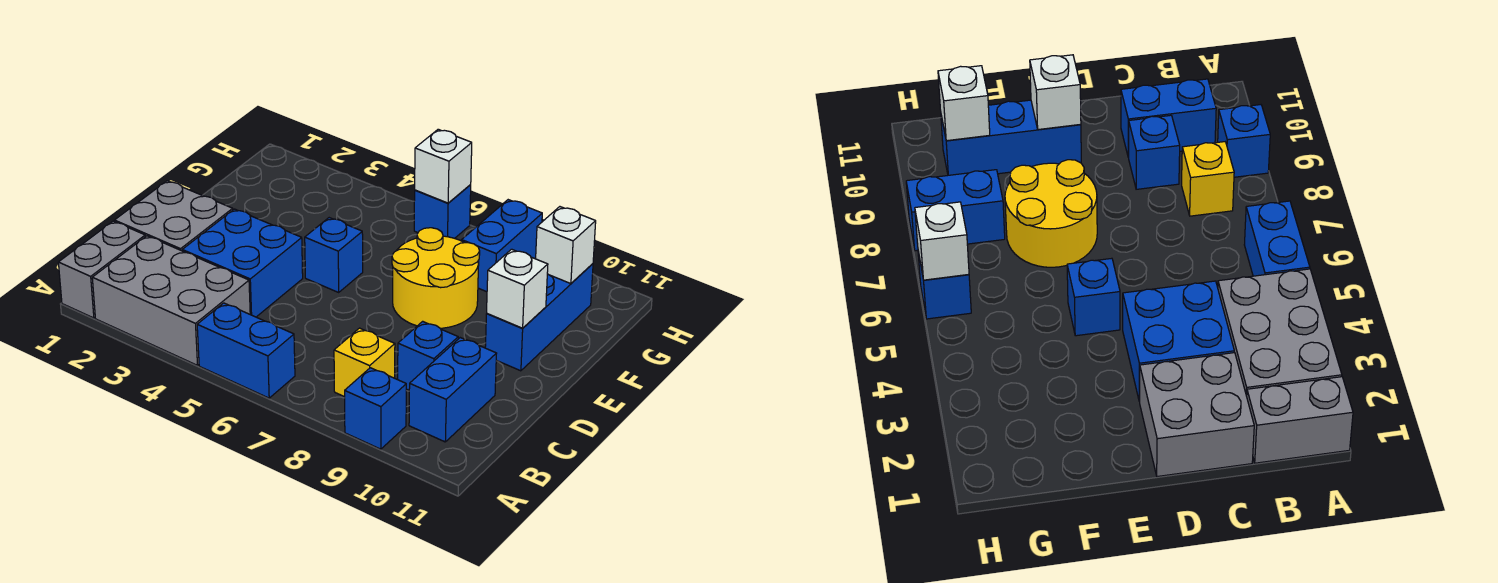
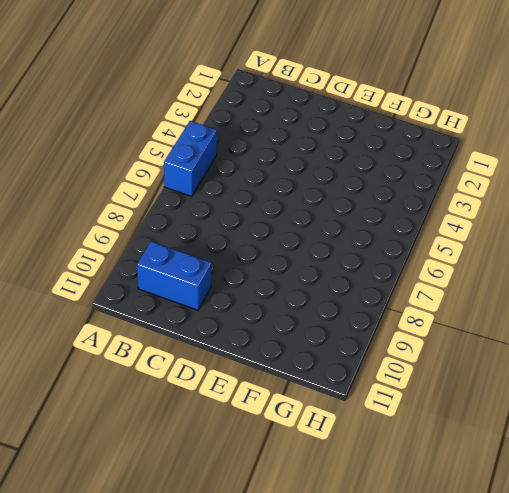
none -> grey brick A1:B1 level 1
none -> grey brick A2:B4 level 1
none -> blue brick A9 level 1

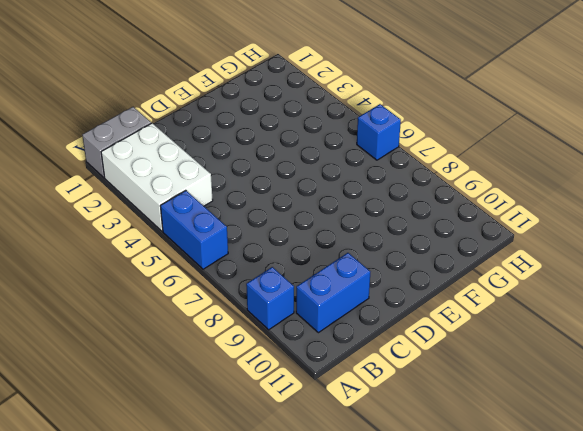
white brick A2:B4 level 1 -> grey brick A2:B4 level 1
none -> yellow brick B8 level 1
none -> grey brick C1:D2 level 1
none -> blue brick C3:D4 level 1

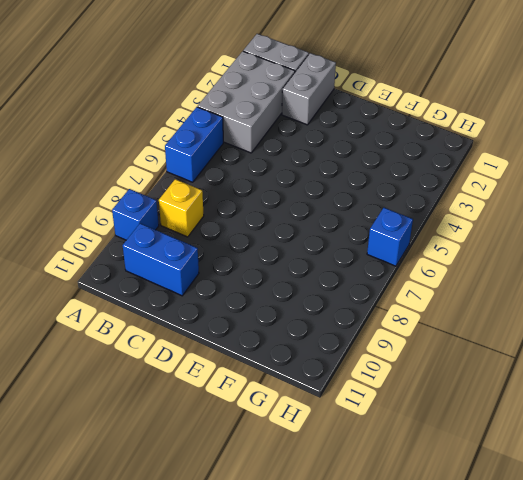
grey brick C1:C2 level 1 -> grey brick C1:D2 level 1
none -> blue brick C3:D4 level 1
none -> blue brick C9 level 1
none -> blue brick E5 level 1

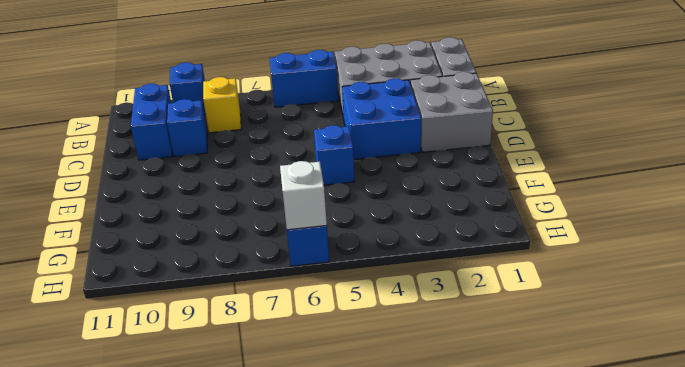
none -> yellow round brick E7:F8 level 1
none -> blue brick E10:G10 level 1
none -> blue brick G8:H8 level 1

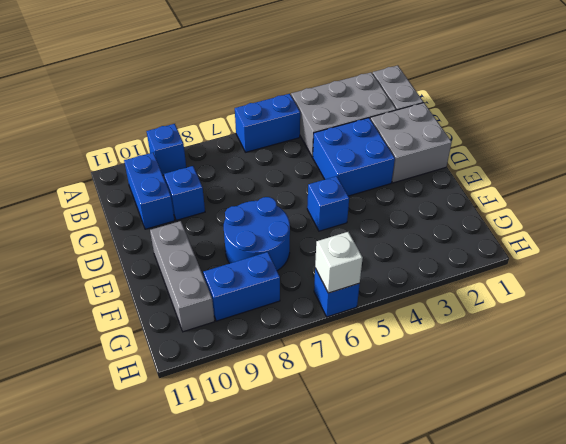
blue round brick E7:F8 level 1 -> yellow round brick E7:F8 level 1
grey brick E10:G10 level 1 -> blue brick E10:G10 level 1
blue brick G8:G9 level 1 -> blue brick G8:H8 level 1
none -> yellow brick B8 level 1
none -> white brick E10 level 2
none -> white brick G10 level 2

